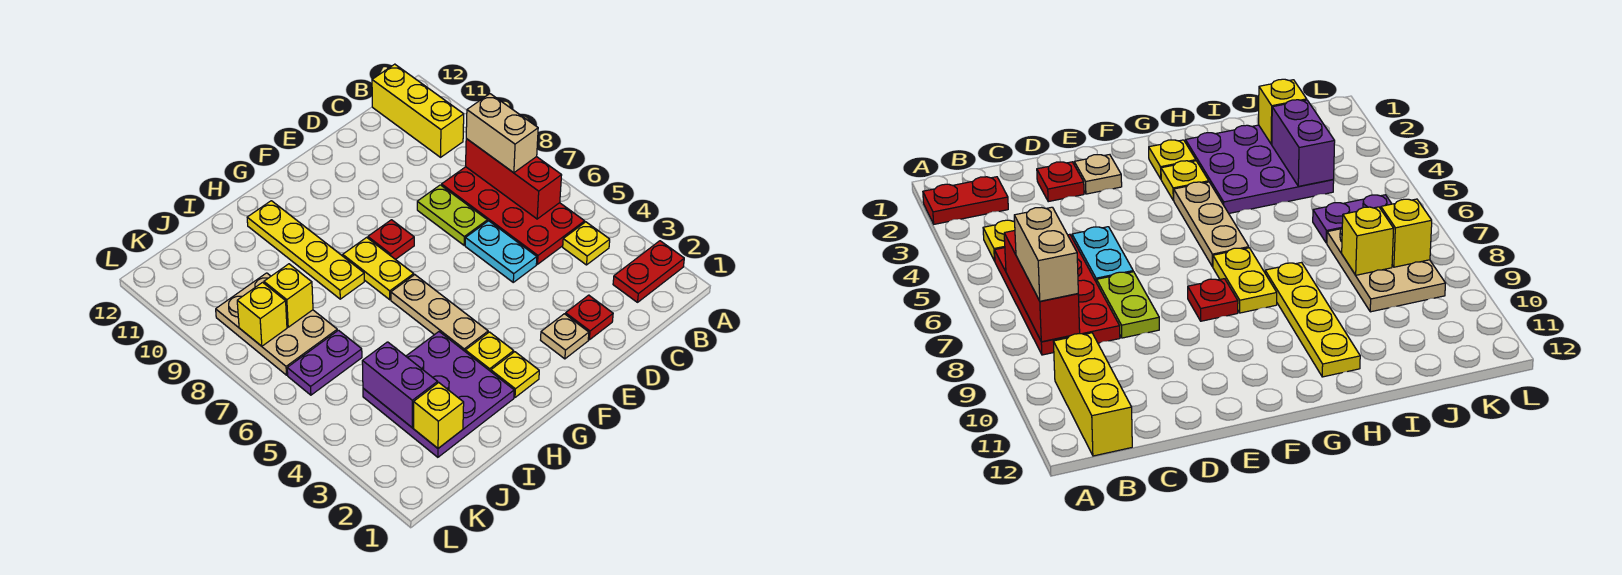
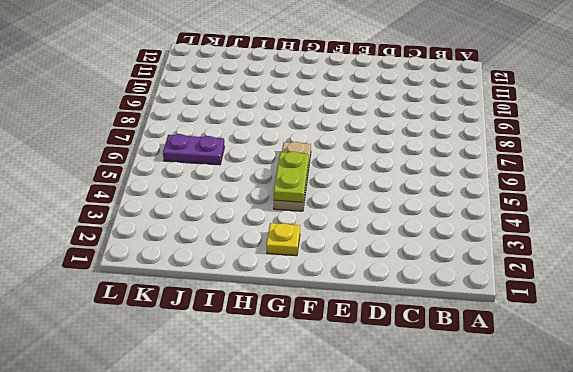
lime plate G4:G5 level 2 -> lime plate D7:D8 level 1
none -> red plate A2:B2 level 1
none -> yellow plate B4 level 1
none -> red plate B5:C8 level 1

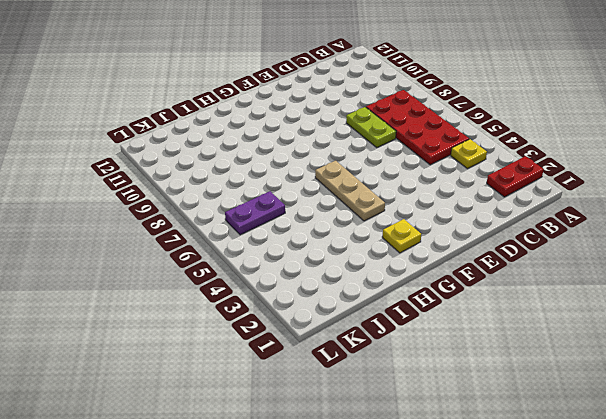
none -> yellow brick B10:B12 level 1
none -> red plate D2 level 1
none -> cyan plate D5:D6 level 1

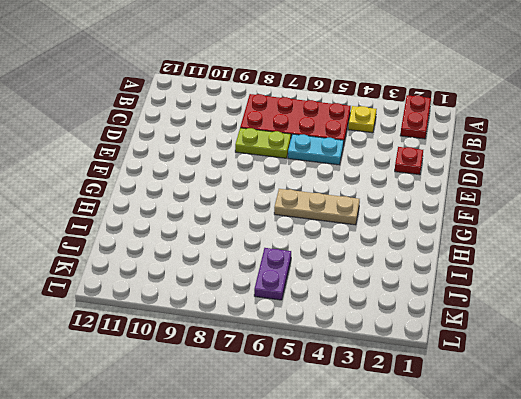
none -> yellow brick B10:B12 level 1
none -> tan plate E2 level 1
none -> red plate F8 level 1

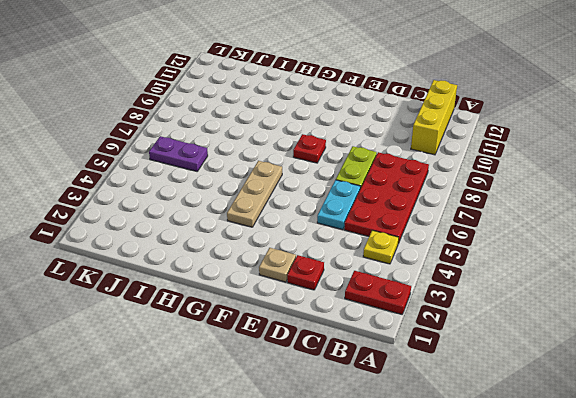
none -> yellow plate G2 level 1
none -> yellow plate G3 level 1
none -> yellow plate G7:G8 level 1

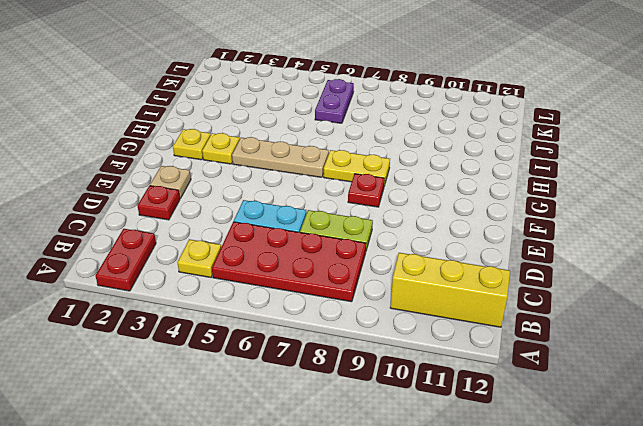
none -> purple plate H2:J4 level 1
none -> yellow plate H8:H11 level 1
none -> tan plate J7:K9 level 1

